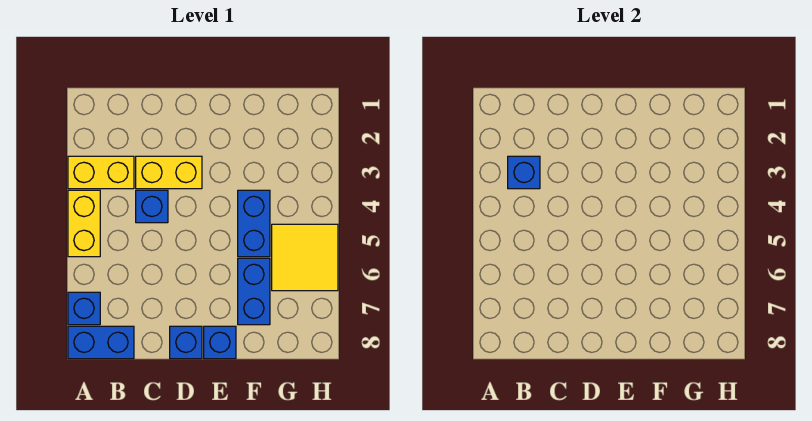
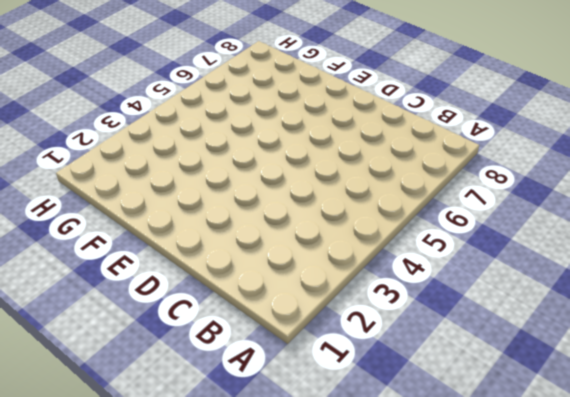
none -> yellow brick A3:B3 level 1
none -> yellow brick A4:A5 level 1
none -> blue brick A7 level 1

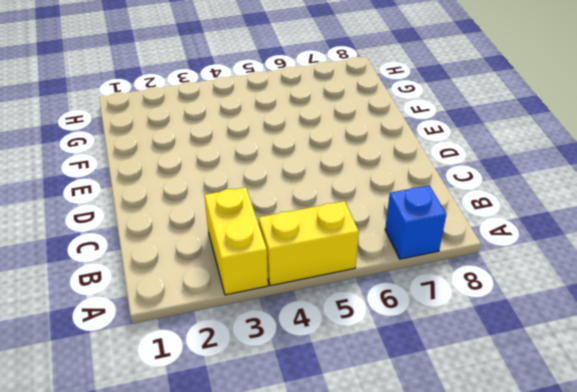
none -> blue brick A8:B8 level 1
none -> yellow brick C3:D3 level 1
none -> blue brick C4 level 1

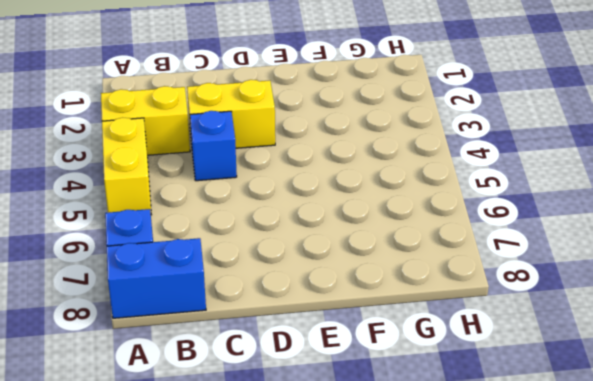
none -> blue brick D8 level 1
none -> blue brick E8 level 1
none -> blue brick F4:F5 level 1

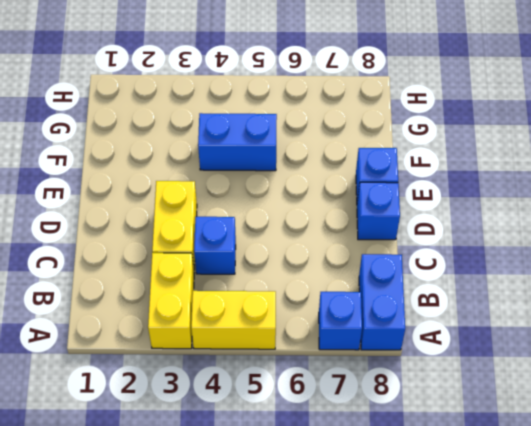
none -> blue brick F6:F7 level 1
none -> yellow tile G5:H6 level 1
none -> blue brick B3 level 2

